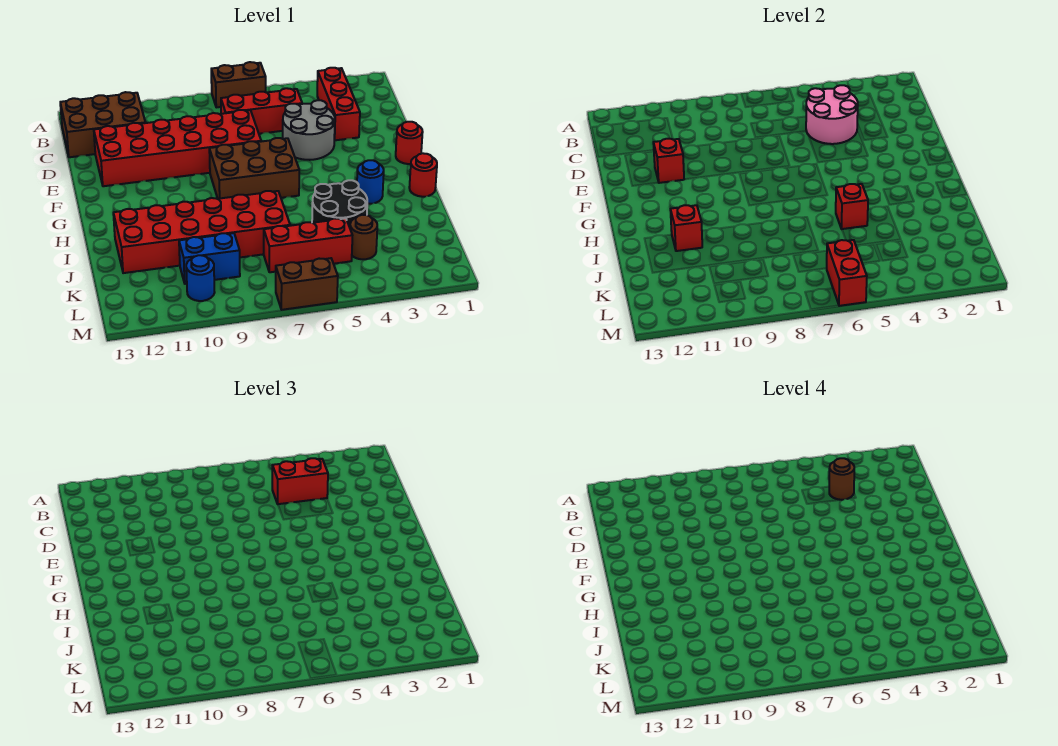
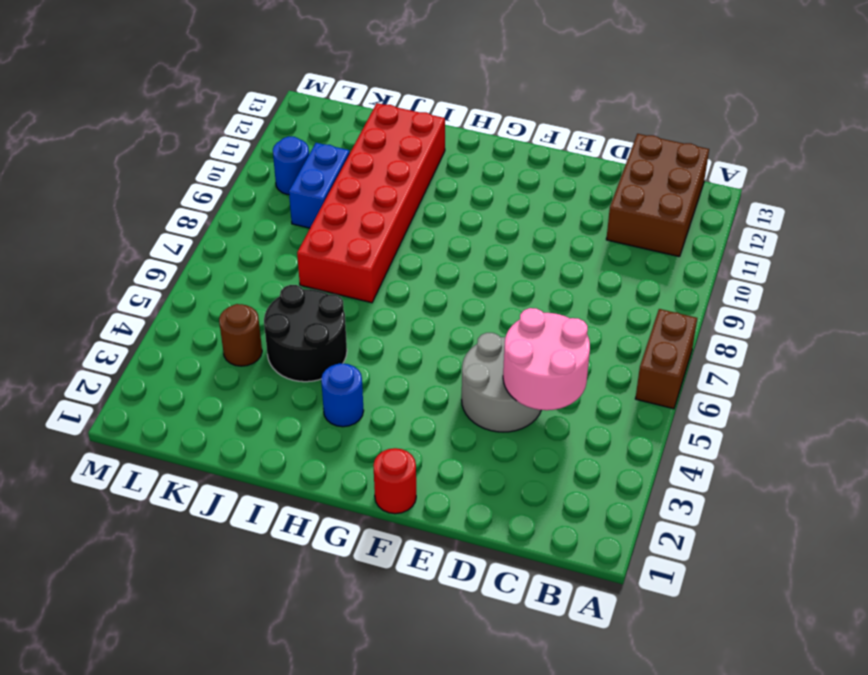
none -> red brick B3:D3 level 1
none -> red brick C5:C7 level 1
none -> red brick D7:E12 level 1

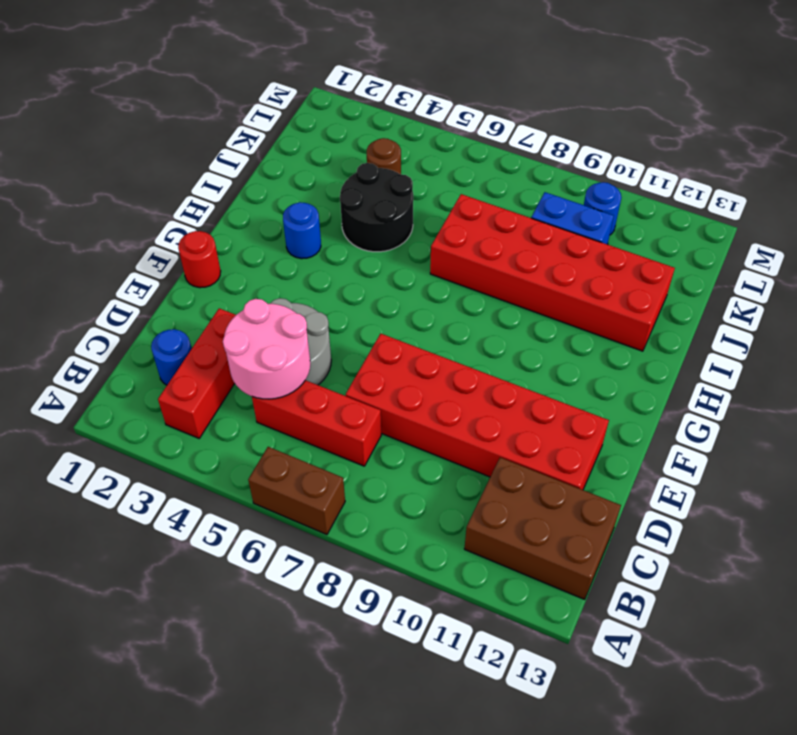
blue round brick C2 level 1 -> none
none -> brown brick F6:G8 level 1
none -> red round brick H1 level 1
none -> red brick K5:K7 level 1

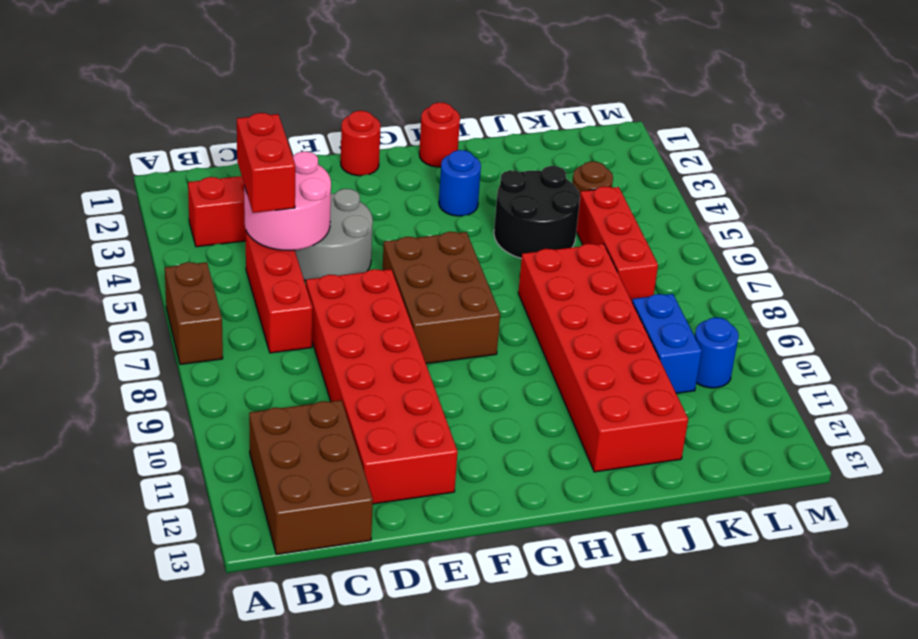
none -> brown brick M6:M7 level 1
none -> red brick E11 level 2
none -> red brick I5 level 2

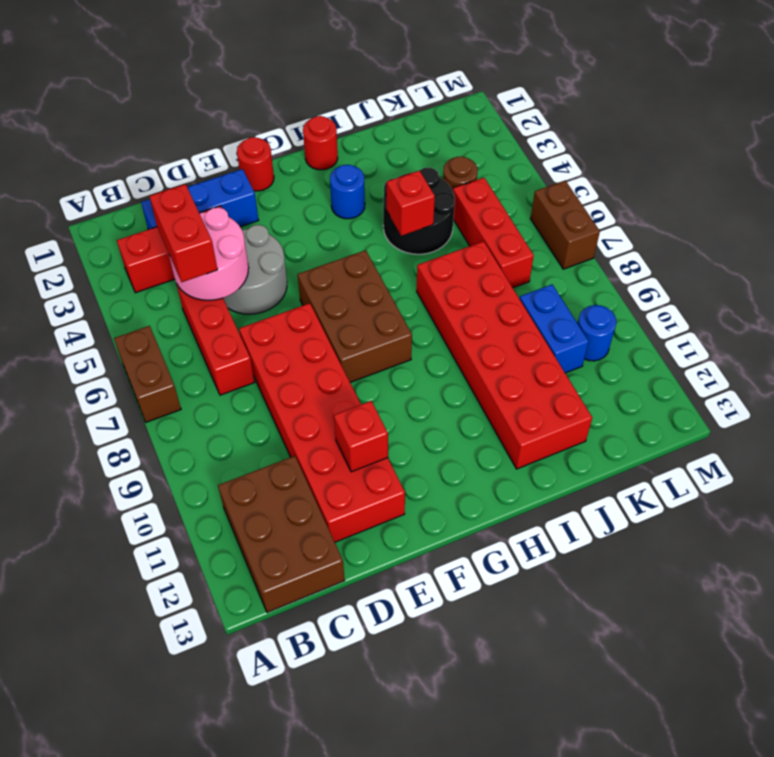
blue brick C2:E2 level 1 -> none
none -> red brick I11 level 2
none -> red brick L6:M6 level 2
none -> brown round brick C4 level 4

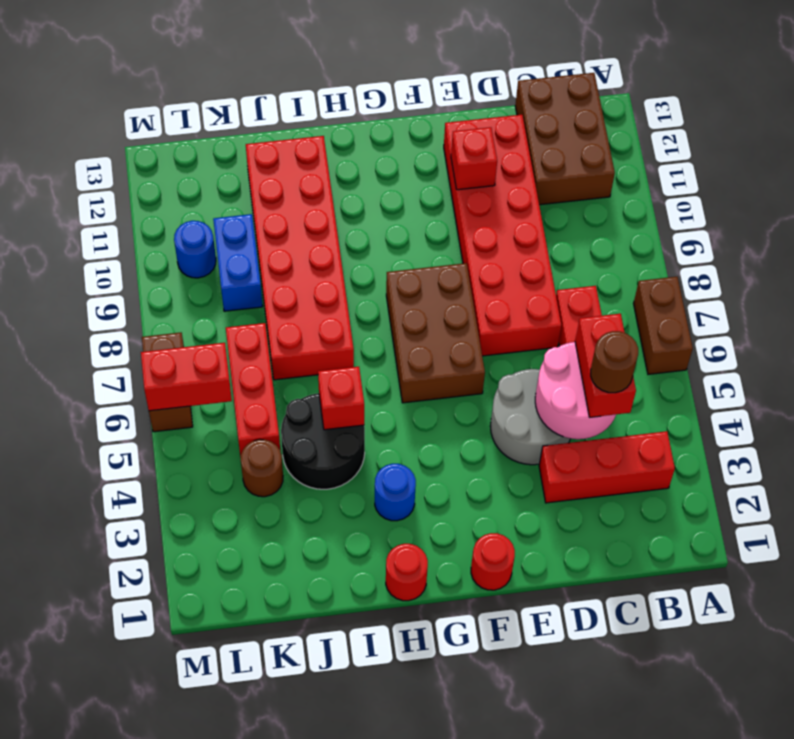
none -> red brick I11 level 2

